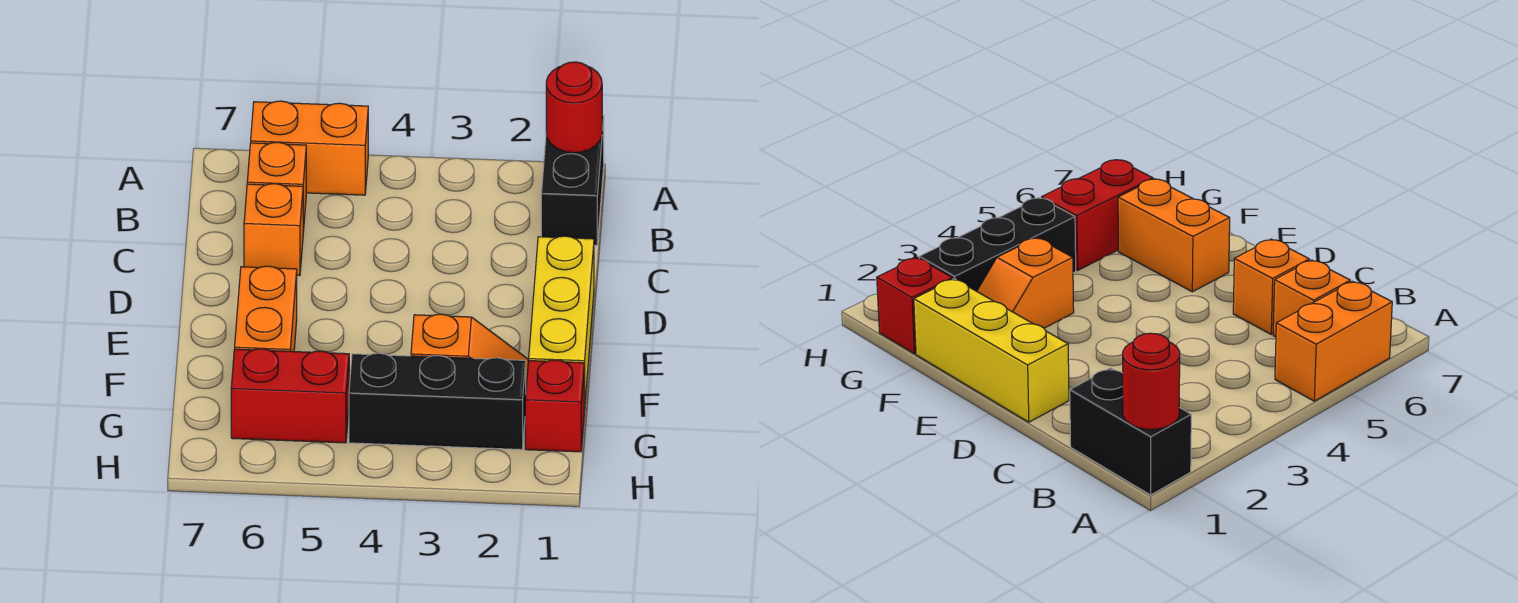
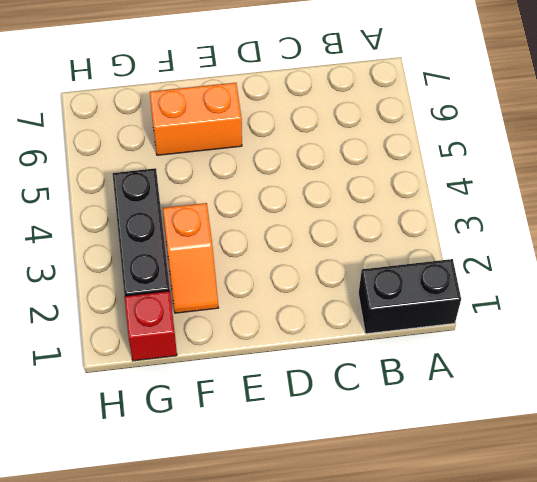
none -> orange brick A5:A6 level 1
none -> orange brick B6 level 1

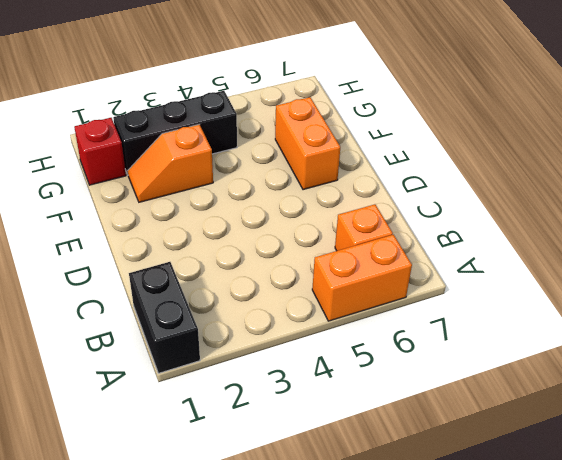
none -> orange brick C6 level 1
none -> yellow brick D1:F1 level 1

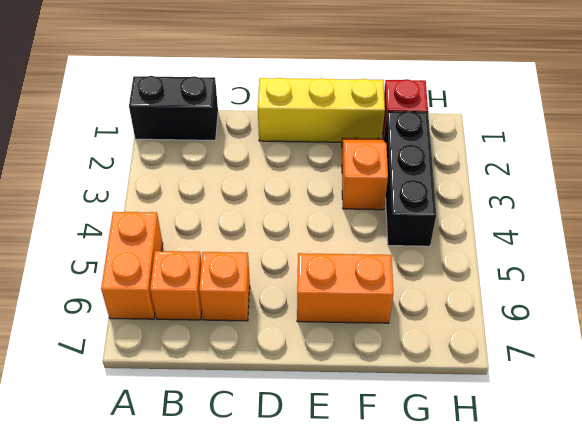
none -> red brick G5:G6 level 1
none -> red round brick A1 level 2

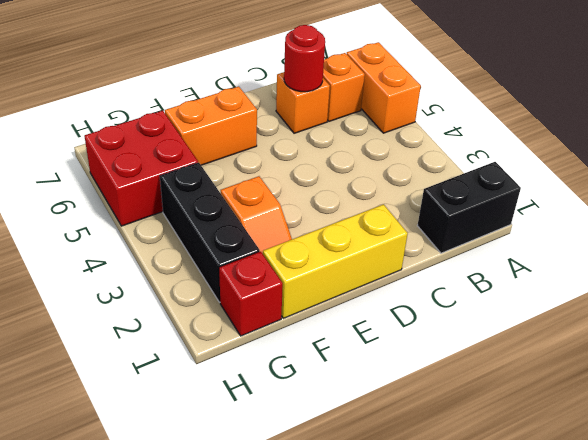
red round brick C6 level 2 -> red round brick A1 level 2
red brick G5:H6 level 1 -> red brick G5:G6 level 1

